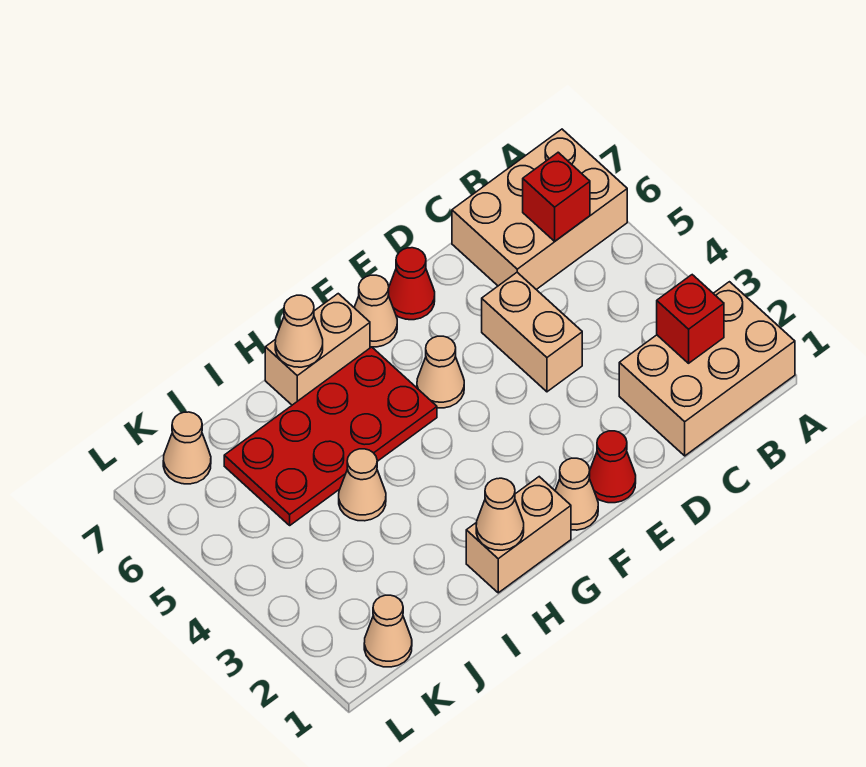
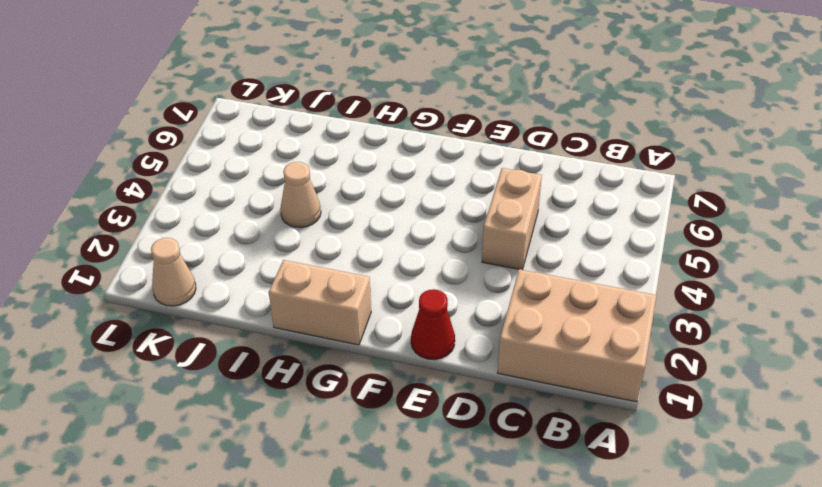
none -> tan brick A6:C7 level 1
none -> red cone E7 level 1
none -> tan cone F1 level 1

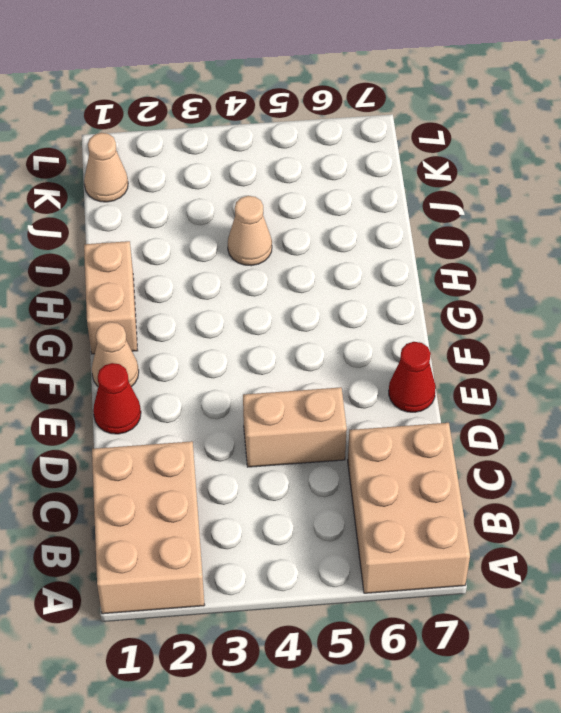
none -> tan cone F5 level 1
none -> tan cone F7 level 1
none -> red plate G5:J6 level 1

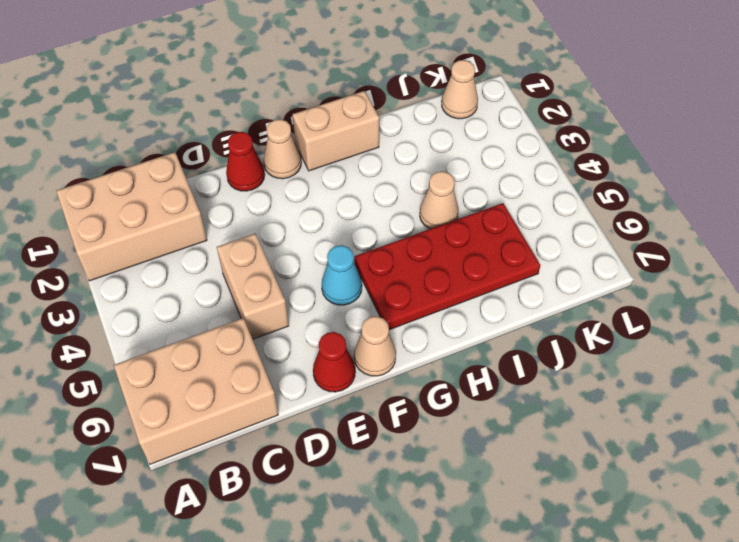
cyan cone F5 level 1 -> tan cone F5 level 1
none -> tan brick G7:H7 level 1
none -> tan cone K7 level 1
none -> red brick B2 level 2

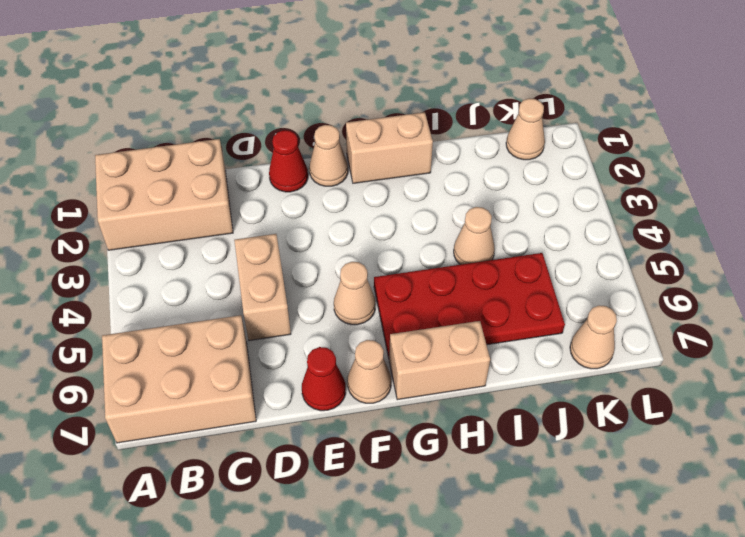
none -> red brick B2 level 2
none -> red brick B6 level 2
none -> tan cone H1 level 2

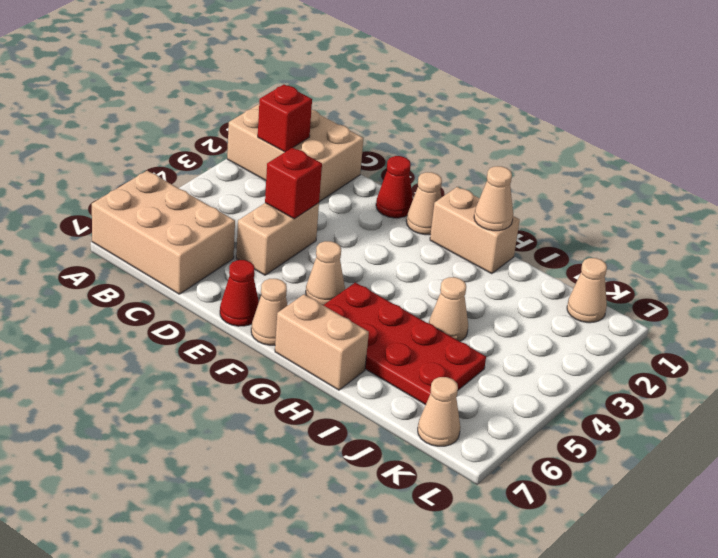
red brick D4 level 2 -> red brick B6 level 2
none -> tan cone H7 level 2

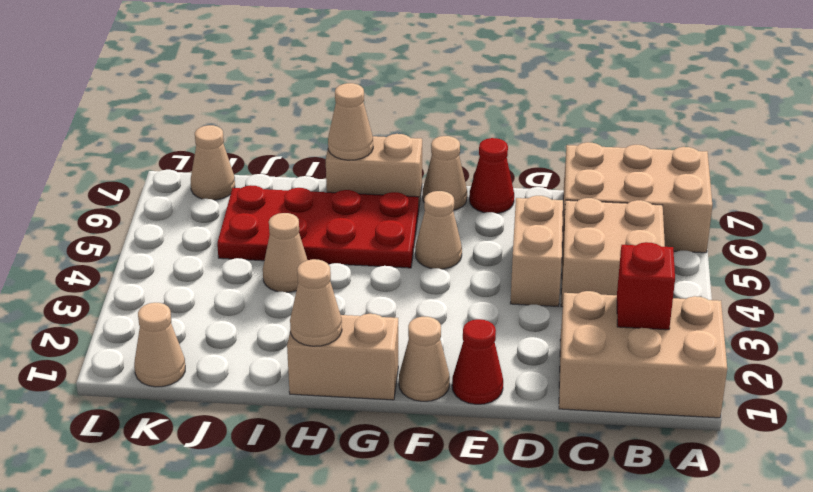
tan brick B4:C5 level 1 -> none
none -> red brick B6 level 2

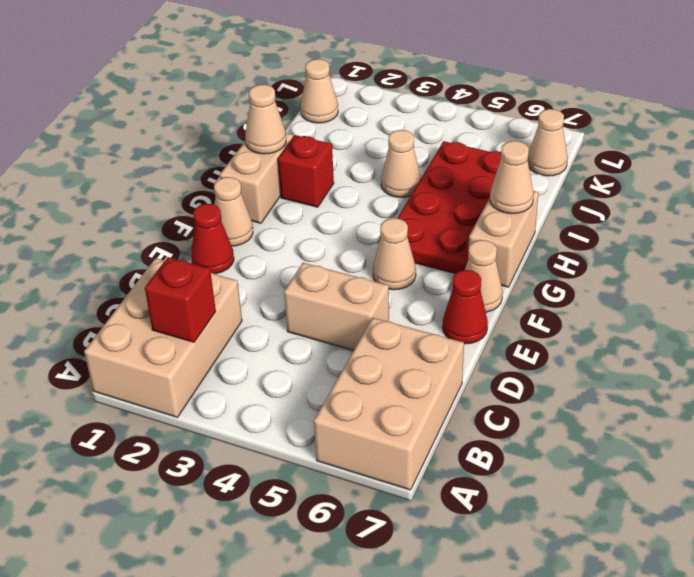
red brick H2 level 1 -> red brick B6 level 2

